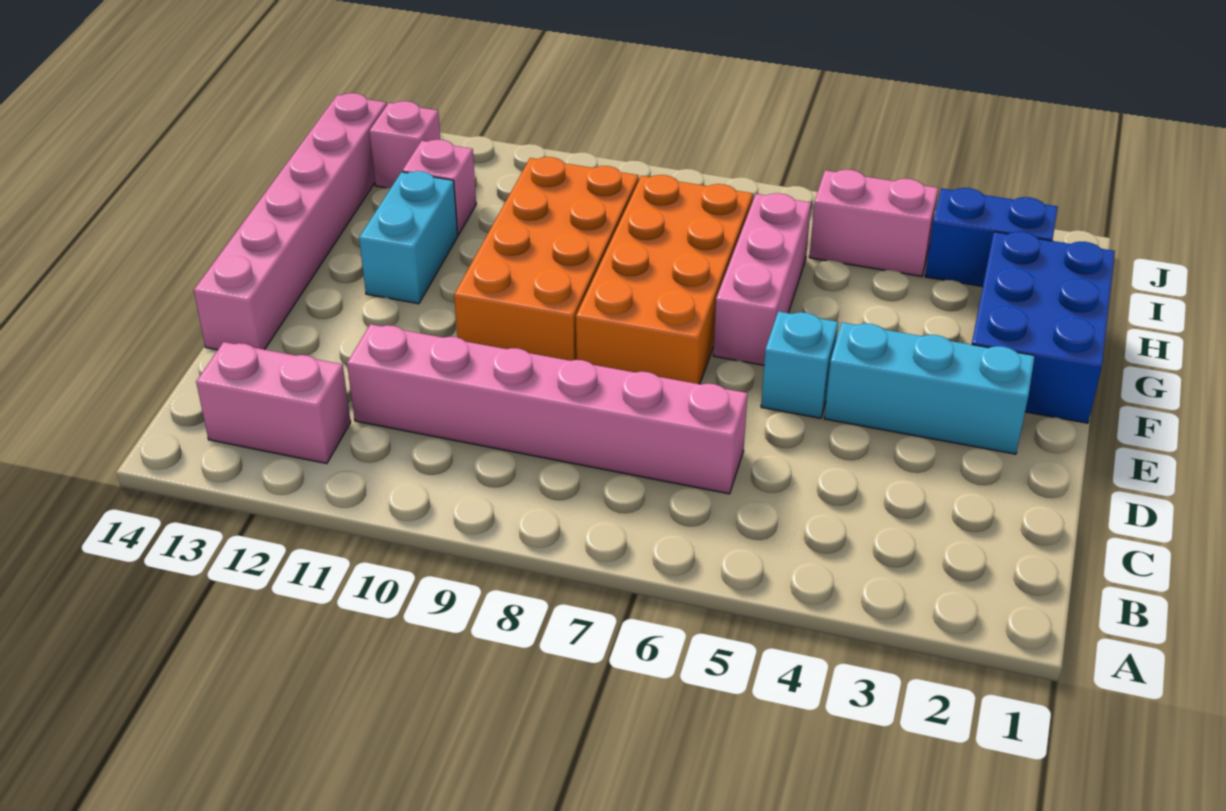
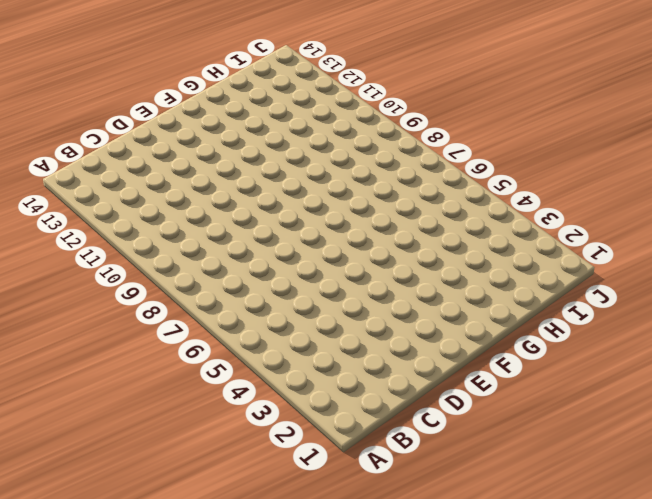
none -> pink brick B12:B13 level 1
none -> pink brick C6:C11 level 1
none -> pink brick D14:I14 level 1

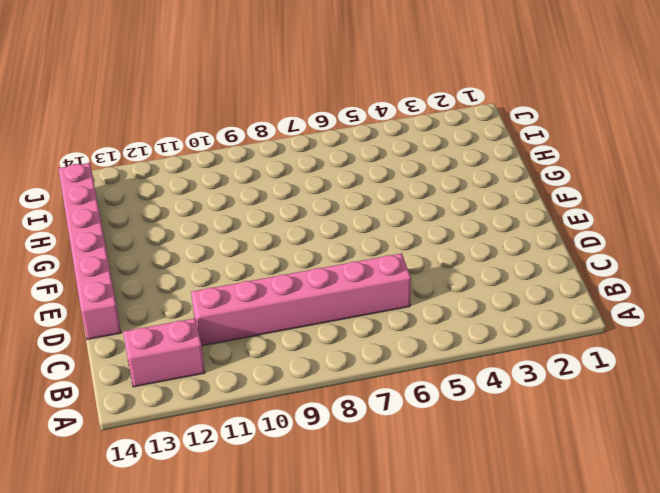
none -> cyan brick E2:E4 level 1
none -> cyan brick E5 level 1
none -> orange brick E7:H8 level 1

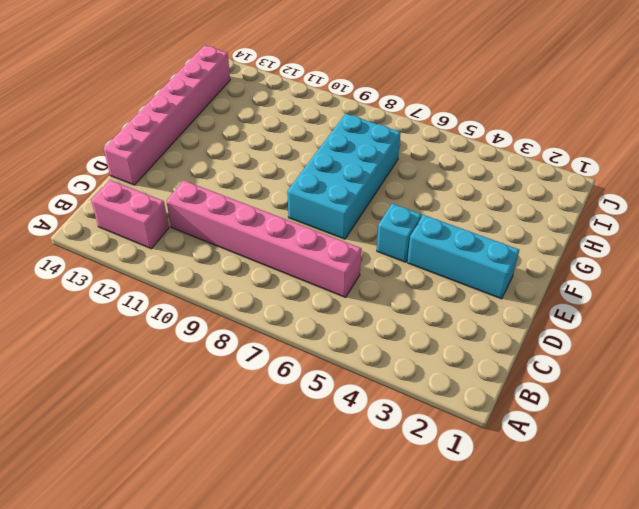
cyan brick E7:H8 level 1 -> orange brick E7:H8 level 1
none -> orange brick E9:H10 level 1
none -> blue brick F1:H2 level 1
none -> pink brick F6:H6 level 1

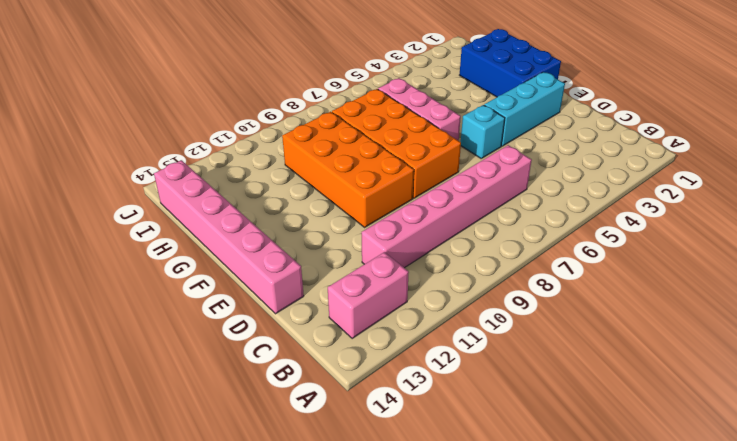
none -> cyan brick F12:G12 level 1
none -> pink brick H12 level 1
none -> blue brick I2:I3 level 1

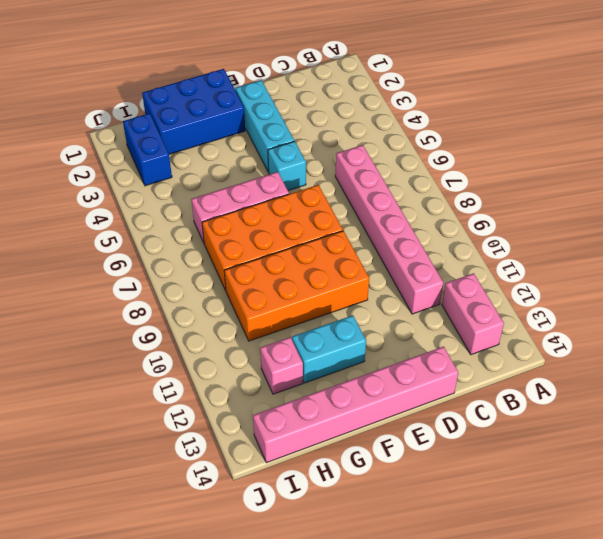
none -> pink brick I4:I5 level 1
none -> pink brick I13 level 1

